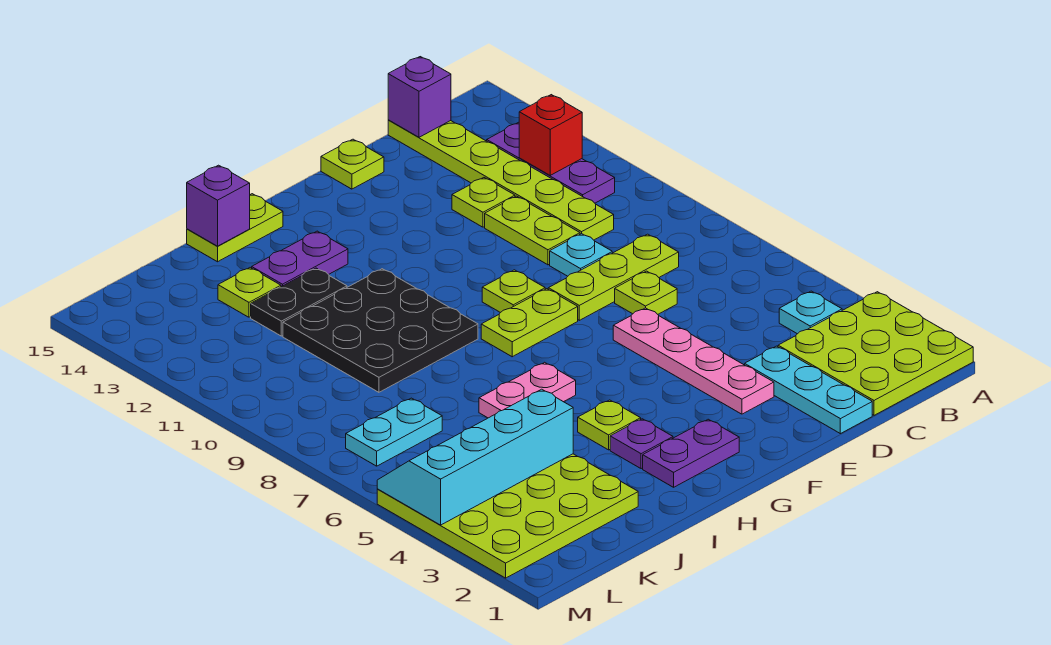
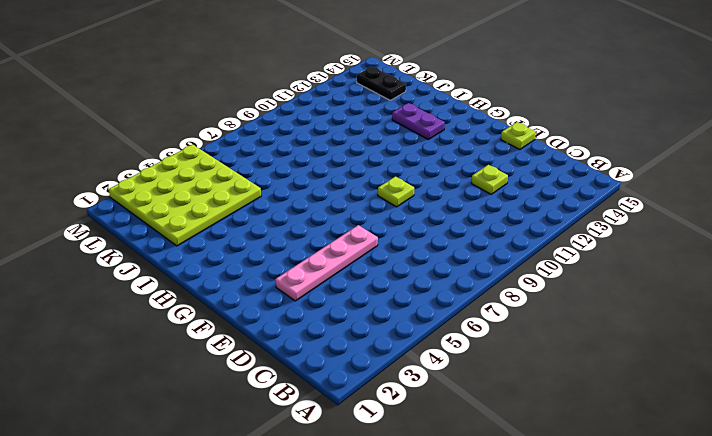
black plate K14:L14 level 1 -> black plate I12:J12 level 1
none -> lime plate A1:C3 level 1
none -> cyan plate B4 level 1
none -> purple plate B11:B13 level 1

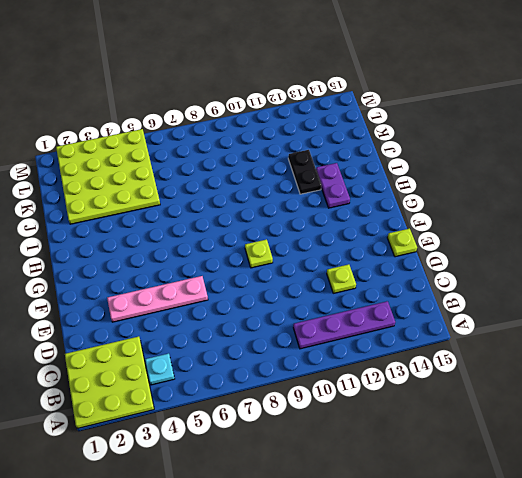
purple plate B10:B13 level 1 -> purple plate B11:B13 level 1
none -> lime plate C8:E8 level 1
none -> lime plate C10:C15 level 1
none -> cyan plate D1:D3 level 1

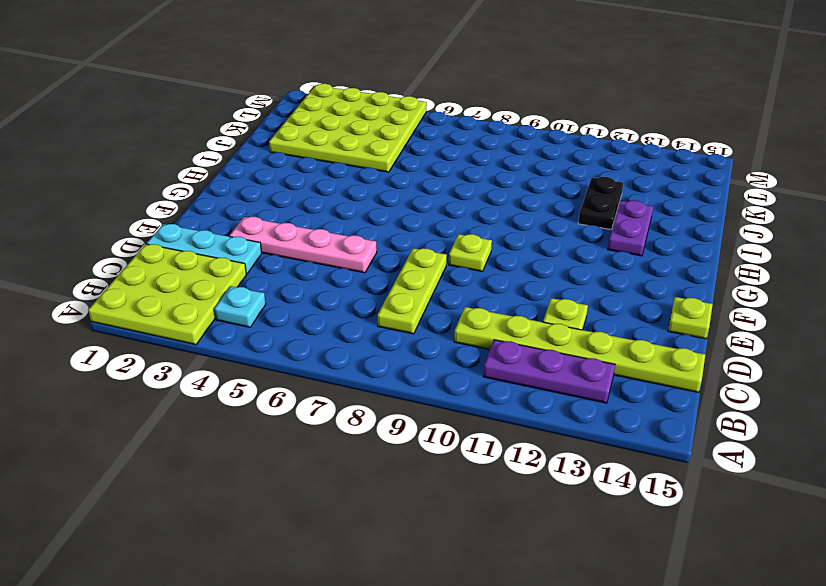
none -> lime plate D7 level 1
none -> cyan plate D9 level 1
none -> lime plate D10:D11 level 1

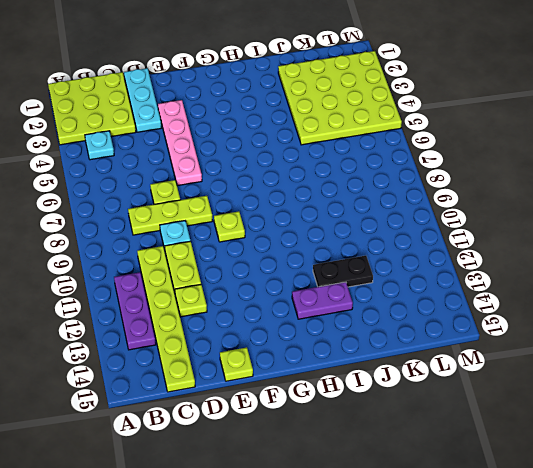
none -> lime plate F8:G8 level 1
none -> purple plate G2:H2 level 1
none -> purple plate H3 level 1

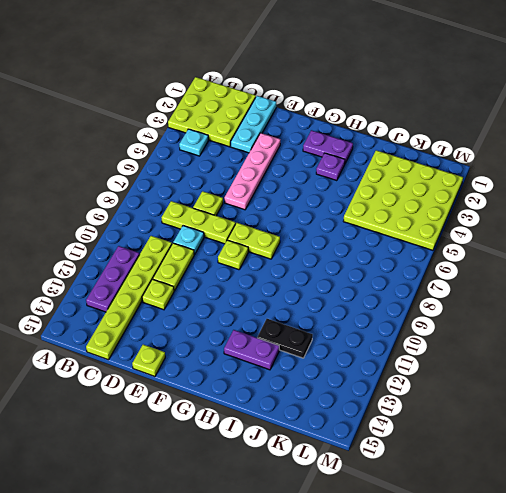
none -> lime plate H4 level 1
none -> pink plate H6:I6 level 1
none -> black plate H9:J11 level 1

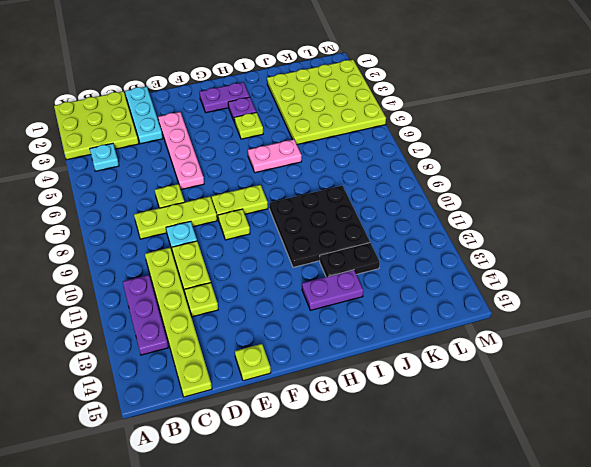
none -> lime plate H15:I15 level 1
none -> lime plate J13 level 1
none -> cyan plate K7:L7 level 1

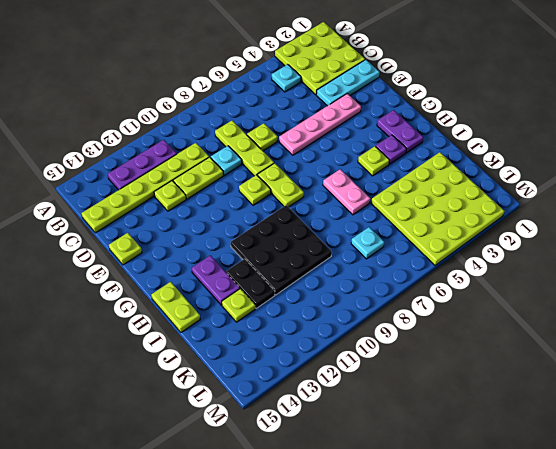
cyan plate K7 level 1 -> cyan plate K7:L7 level 1
none -> red brick B12 level 2
none -> purple brick C15 level 2
none -> purple brick I15 level 2

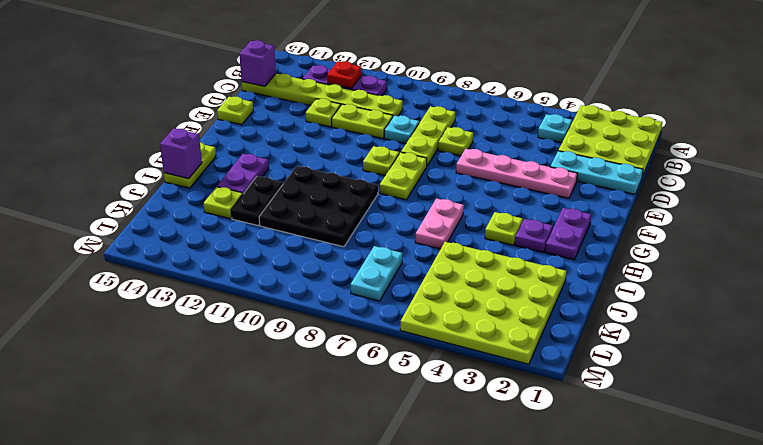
red plate B12 level 2 -> red brick B12 level 2
none -> cyan slope J4:M5 level 2 top 4

